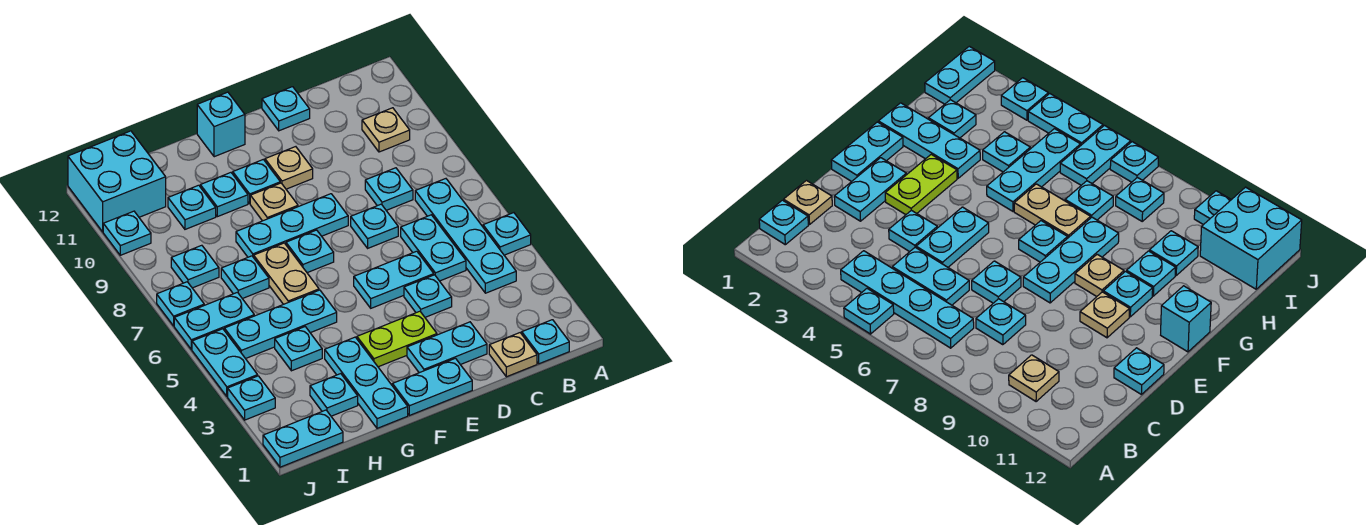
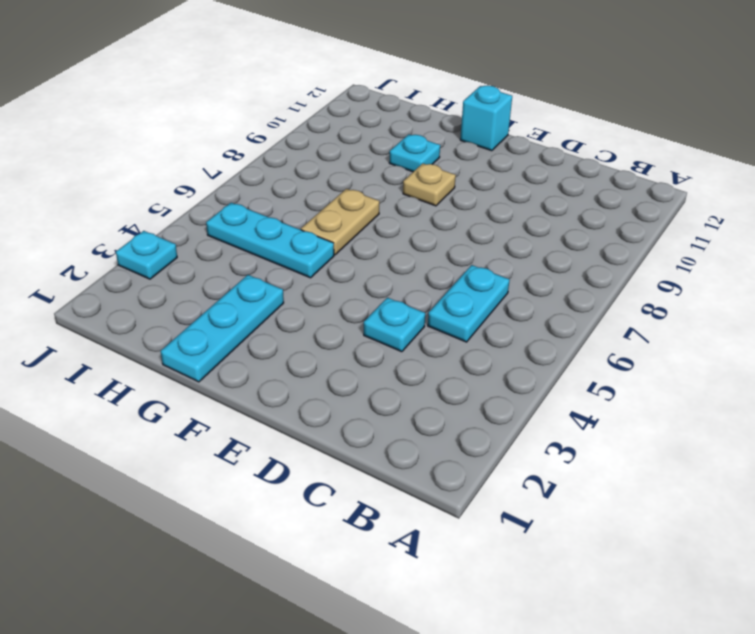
none -> cyan plate A5 level 1
none -> cyan plate B1 level 1
none -> cyan plate B4:B7 level 1
none -> tan plate B10 level 1

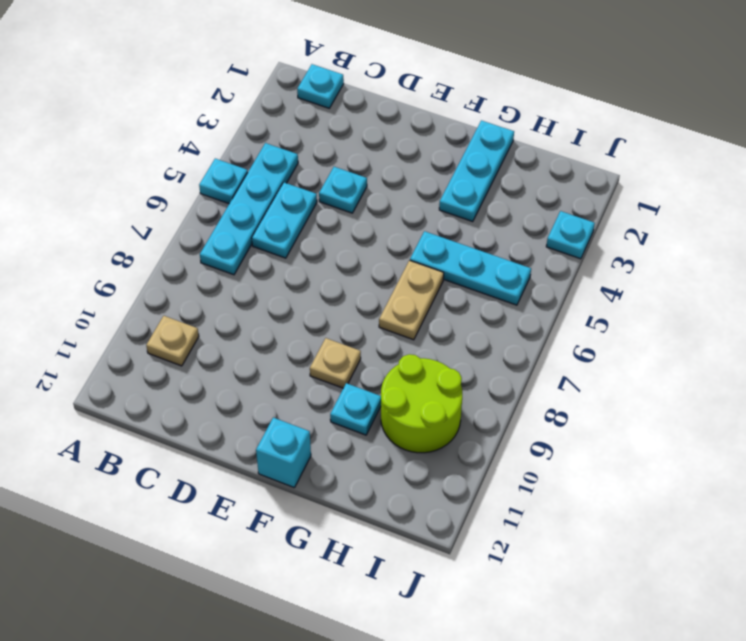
lime round brick H9:I10 level 1 -> cyan plate H10 level 1
none -> tan plate C1 level 1
none -> cyan plate C8 level 1
none -> cyan plate D2:E2 level 1
none -> cyan plate D5:E5 level 1

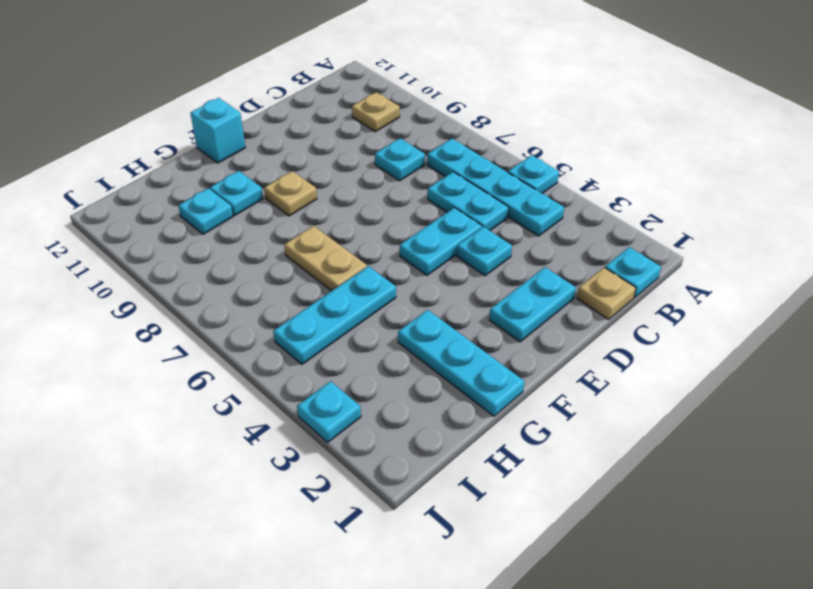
none -> cyan plate D7 level 1
none -> cyan plate D12 level 1
none -> cyan plate E1:F1 level 1
none -> lime plate E3:F3 level 1

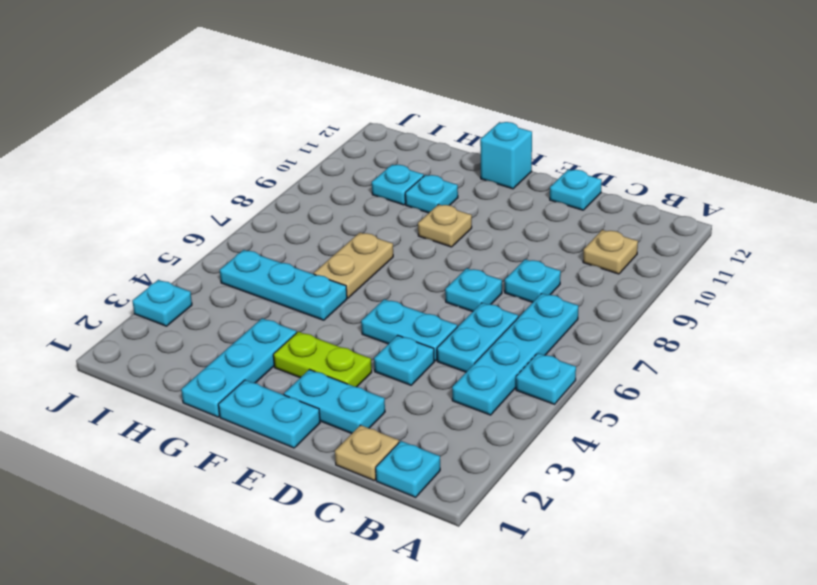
none -> cyan plate E8:G8 level 1
none -> tan plate E10 level 1
none -> cyan plate F7 level 1
none -> cyan plate F10 level 1

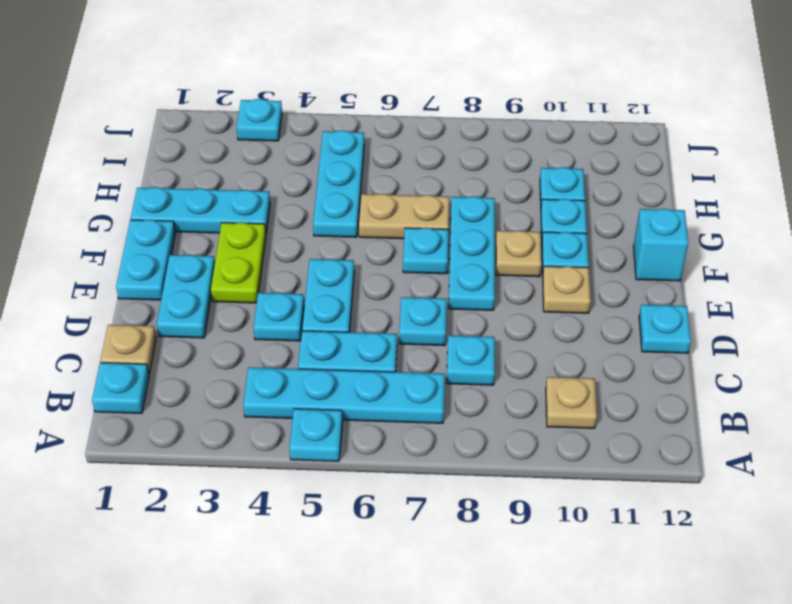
none -> cyan plate H2 level 1
none -> cyan plate H4 level 1
none -> cyan plate H7 level 1
none -> cyan plate I1:J1 level 1

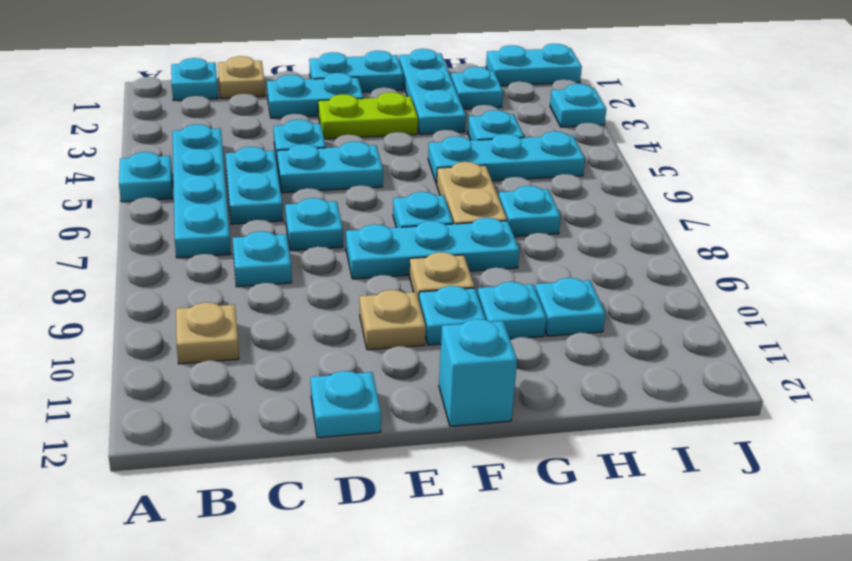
none -> cyan plate I6:J6 level 1
none -> cyan plate I8 level 1
none -> cyan brick I11:J12 level 1
none -> cyan plate J4:J5 level 1

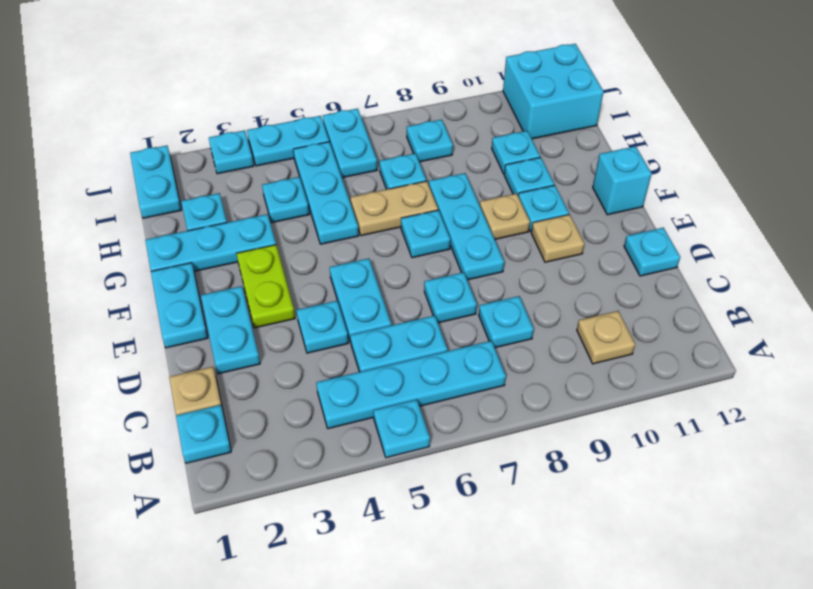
none -> cyan plate J7 level 1
none -> cyan plate J10 level 1

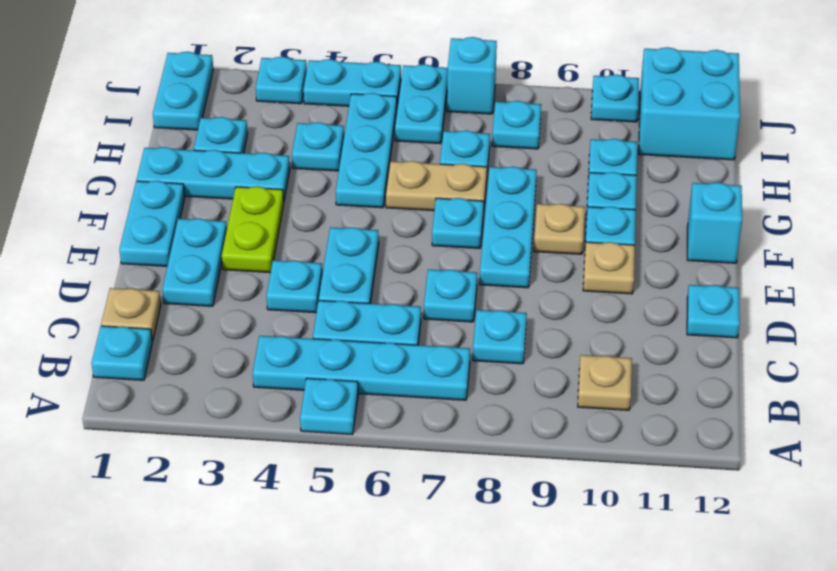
cyan brick J7 level 1 -> cyan plate J7 level 1

